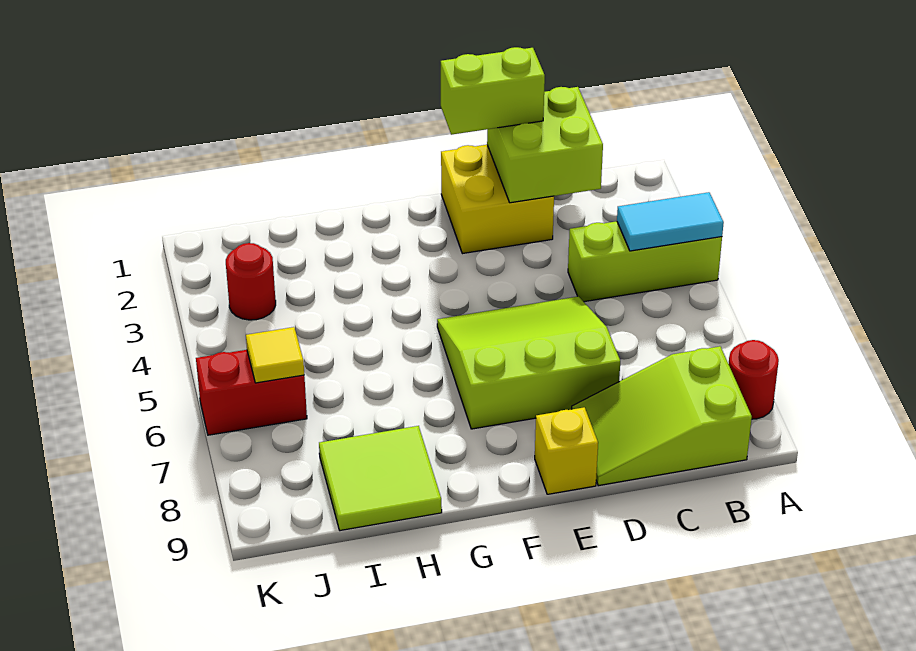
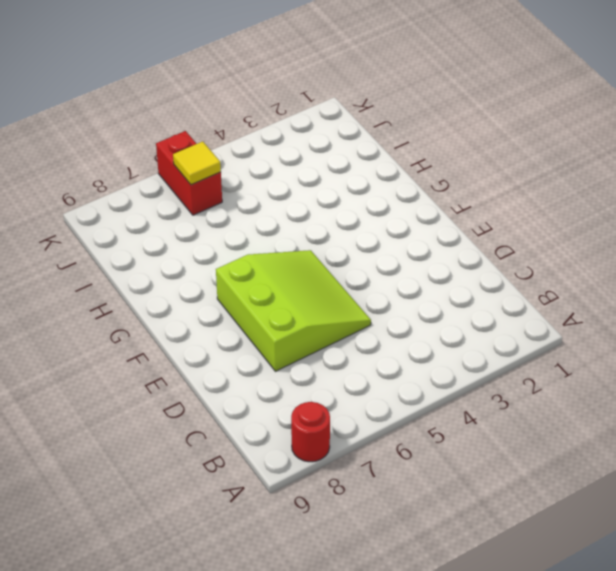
none -> lime brick A4:C4 level 1
none -> lime slope B8:D9 level 1 top B
none -> yellow brick D1:E2 level 1

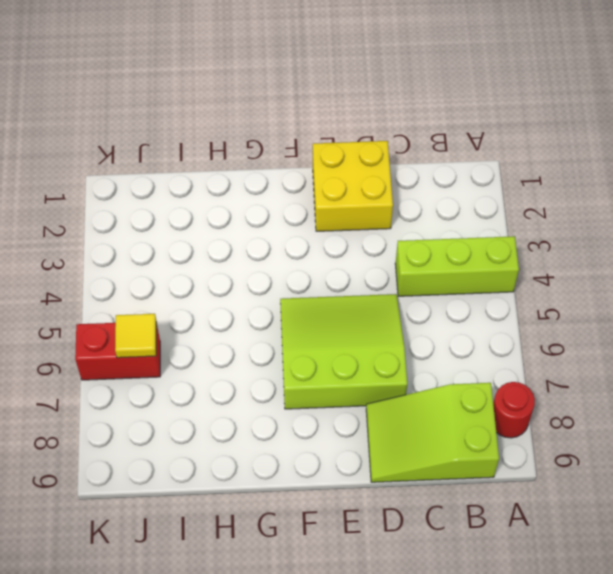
none -> yellow brick E9 level 1
none -> lime tile H8:I9 level 1
none -> red round brick J3 level 1

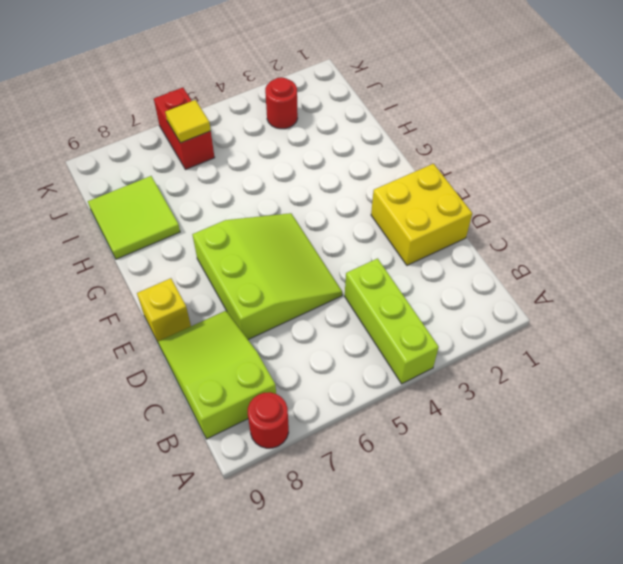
none -> cyan tile A4:B4 level 2
none -> lime brick C1:D2 level 2
none -> lime brick D1:E1 level 3

